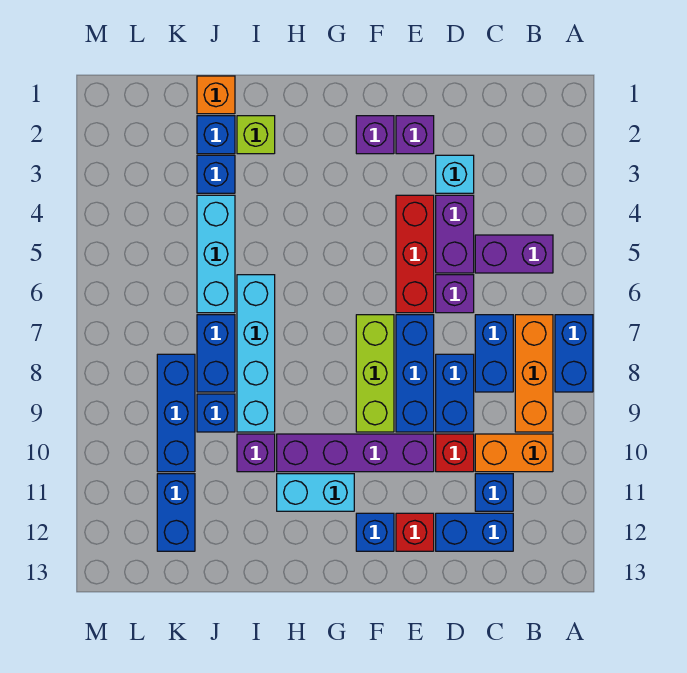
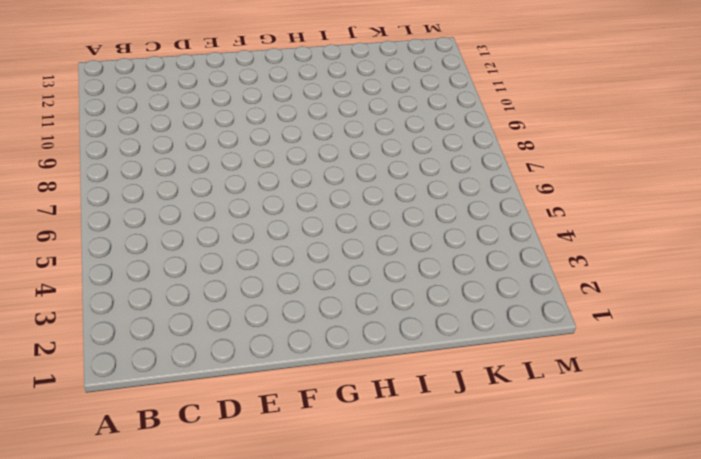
none -> blue brick A7:A8 level 1
none -> purple brick B5:C5 level 1
none -> orange brick B7:B9 level 1
none -> orange brick B10:C10 level 1

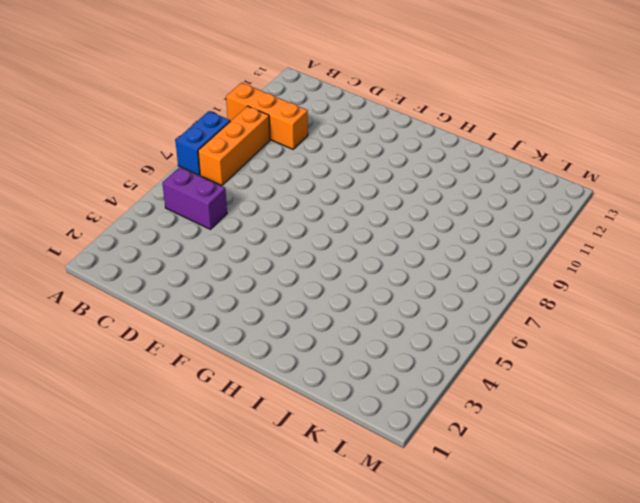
orange brick A10:C10 level 1 -> orange brick B10:C10 level 1
none -> blue brick C7:C8 level 1
none -> blue brick C11 level 1
none -> blue brick C12:D12 level 1
none -> cyan brick D3 level 1

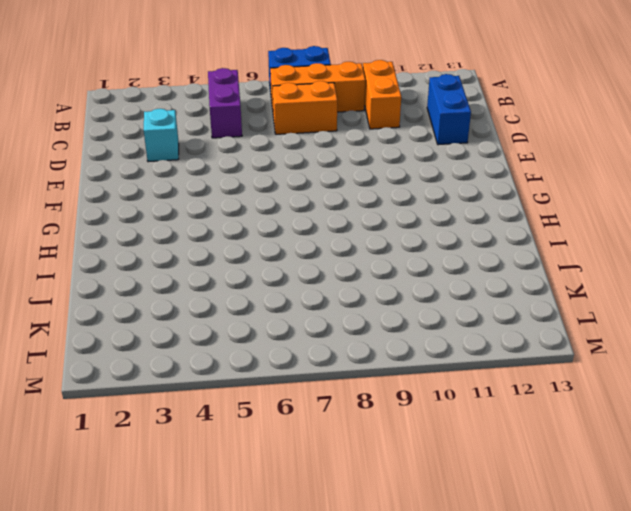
orange brick C7:C8 level 1 -> blue brick C7:C8 level 1
none -> blue brick C11 level 1
none -> purple brick D4:D5 level 1
none -> purple brick D6 level 1
none -> blue brick D8:D9 level 1

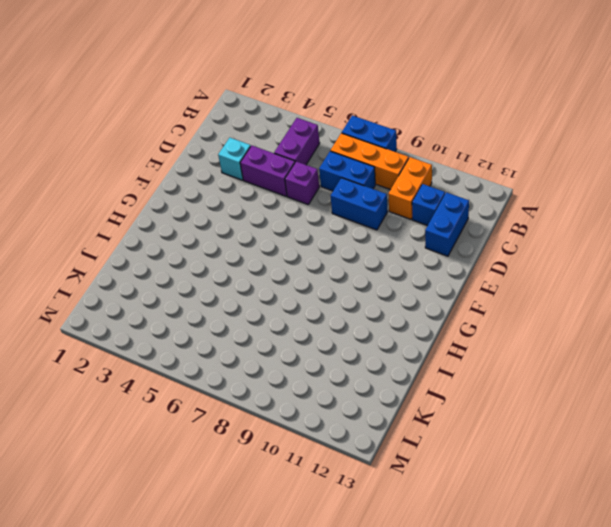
none -> red brick D10 level 1
none -> purple brick E2 level 1
none -> red brick E4:E6 level 1
none -> blue brick E7:E9 level 1

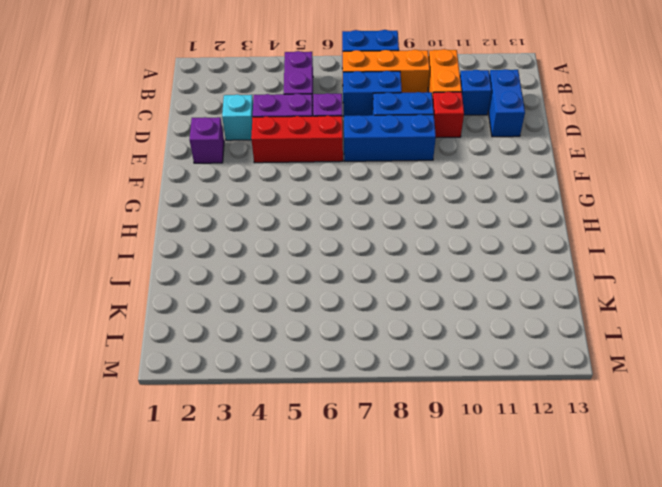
none -> purple brick E10:H10 level 1
none -> red brick E12 level 1
none -> purple brick F2 level 1
none -> lime brick F7:F9 level 1

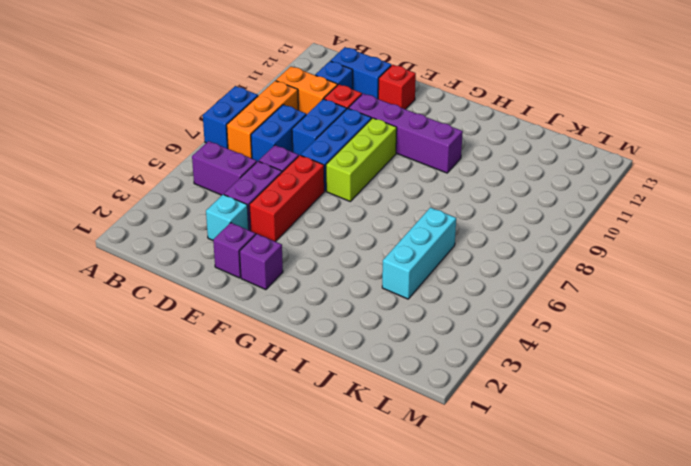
none -> blue brick F12 level 1
none -> cyan brick G11:H11 level 1
none -> lime brick I2 level 1
none -> cyan brick I6:I9 level 1

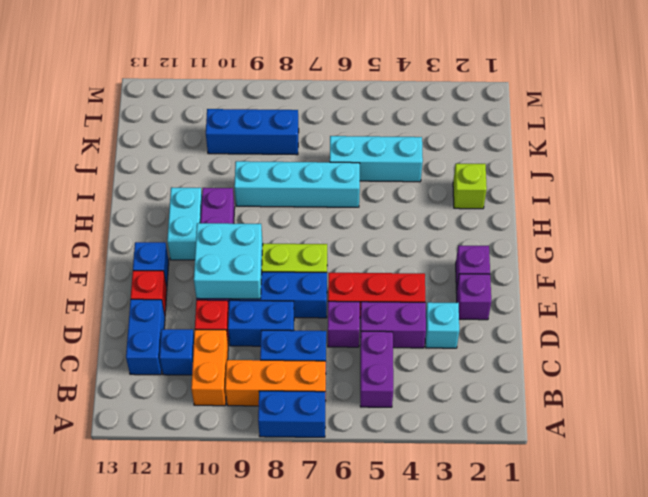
cyan brick E9:F10 level 2 -> none
none -> purple brick I10 level 1
none -> orange brick J1 level 1
none -> blue brick J2 level 1
none -> blue brick J3 level 1

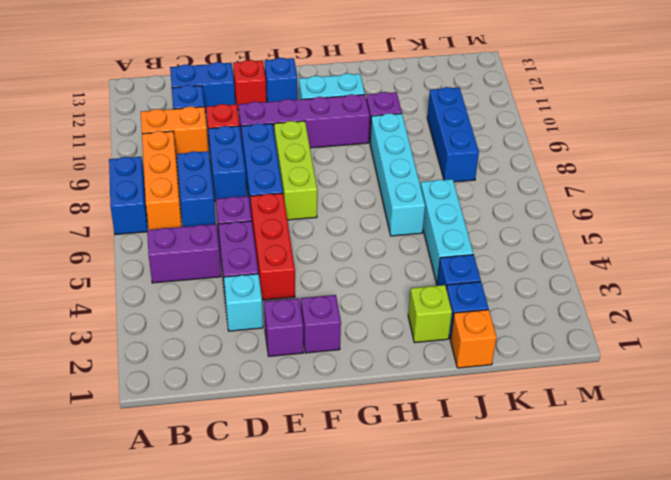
none -> blue brick J7:J8 level 1
none -> blue brick J9 level 1
none -> blue brick K11:K12 level 1

